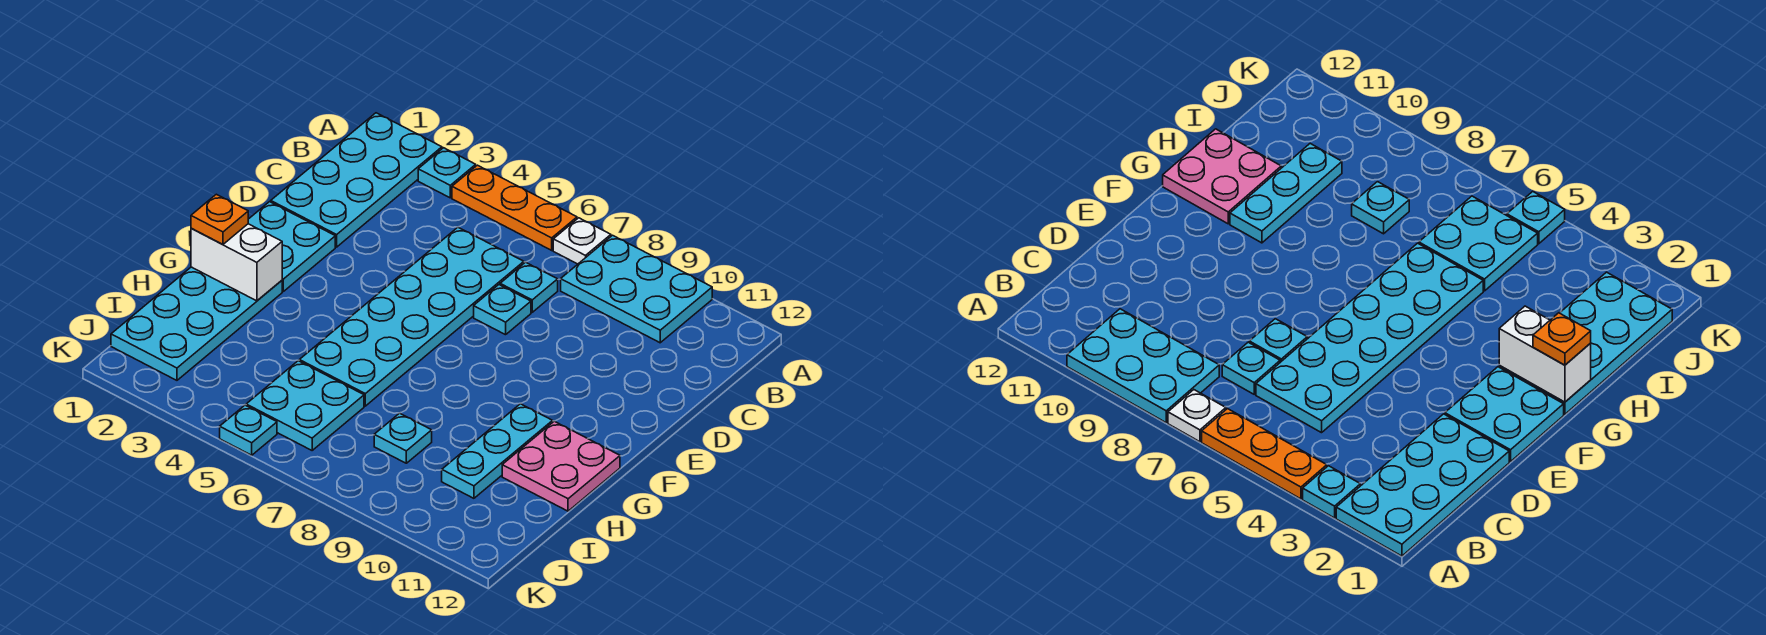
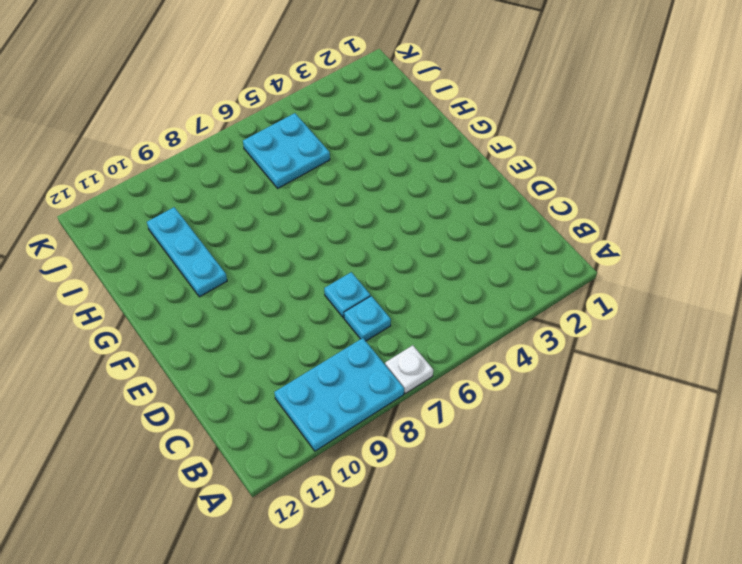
none -> cyan plate A1:D2 level 1
none -> cyan plate A3 level 1
none -> orange plate A4:A6 level 1

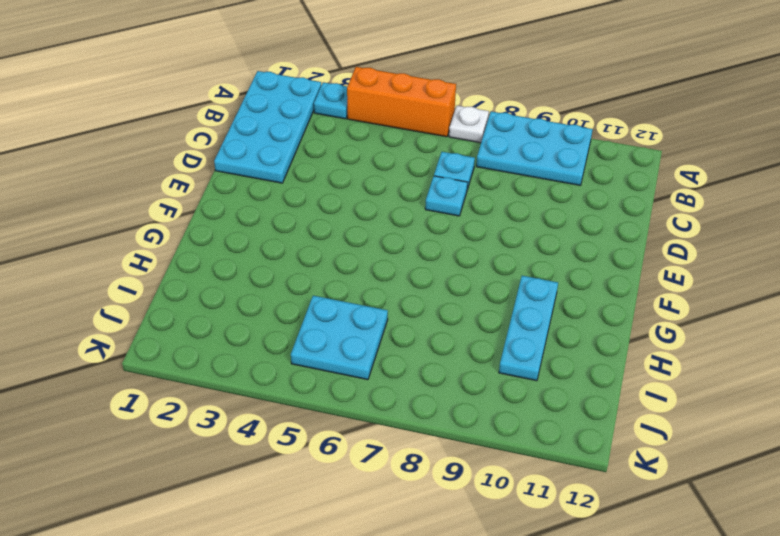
orange brick A4:A6 level 1 -> orange plate A4:A6 level 1
none -> cyan plate C5:H6 level 1
none -> cyan plate E1:F2 level 1
none -> cyan plate G1:J2 level 1

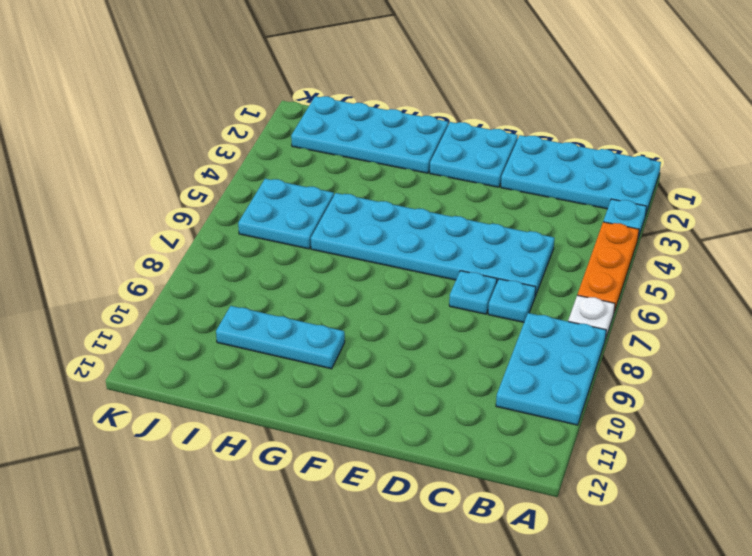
none -> pink plate G11:H12 level 1
none -> cyan plate I8 level 1
none -> cyan plate K5 level 1

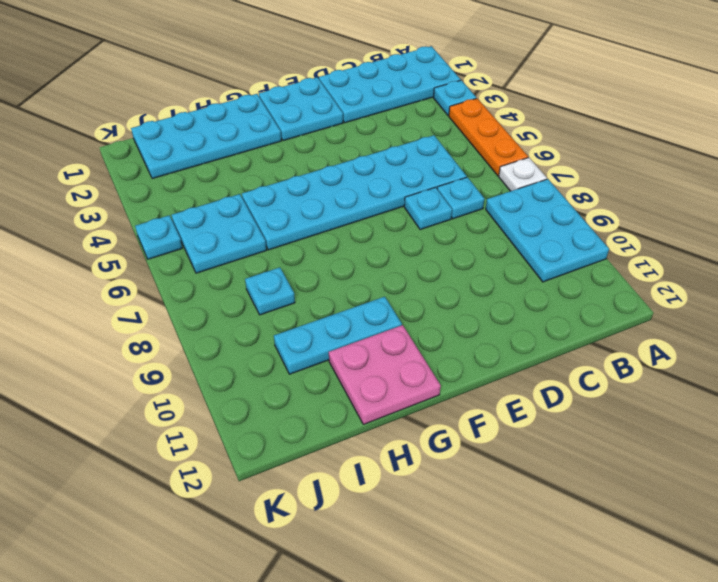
none -> white brick G1:G2 level 2
none -> orange plate G1 level 3

